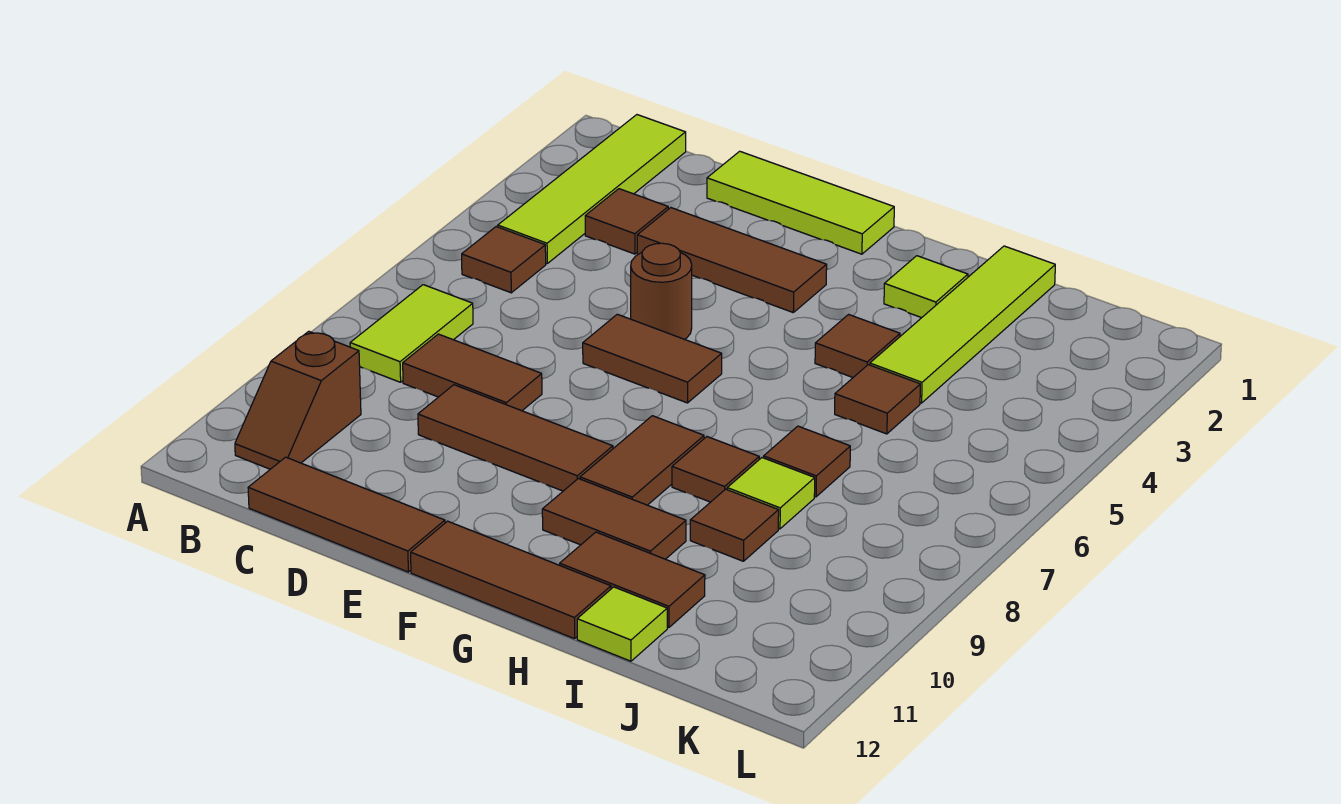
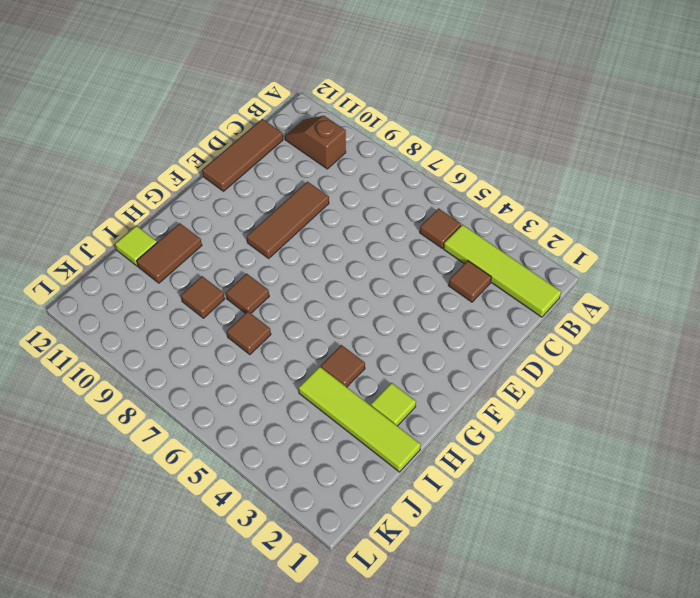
none -> lime tile B7:B8 level 1
none -> brown tile C8:D8 level 1
none -> lime tile D1:F1 level 1

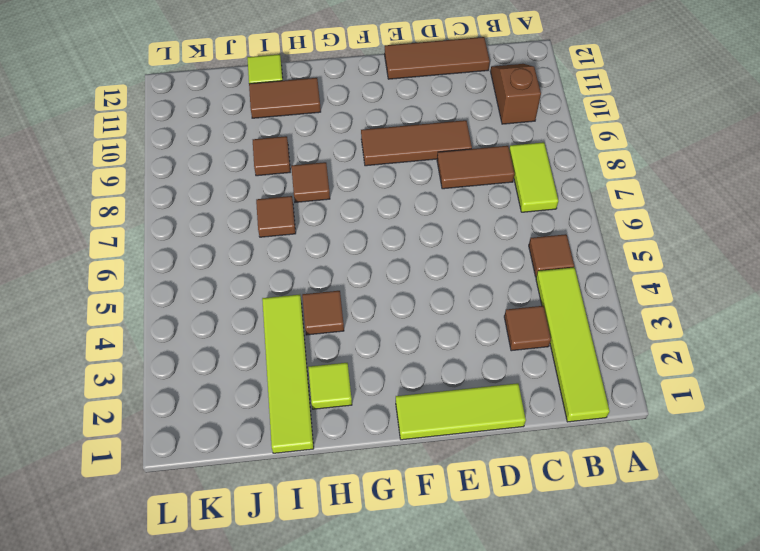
none -> brown tile D3:F3 level 1
none -> brown round brick E5 level 1
none -> brown tile E6:F6 level 1

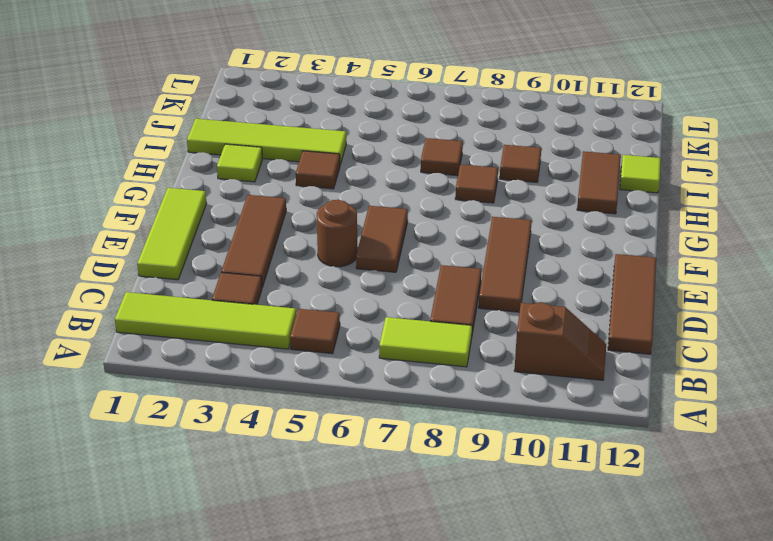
none -> brown tile F12:H12 level 1
none -> brown tile G8:G9 level 1
none -> brown tile G10:H10 level 1

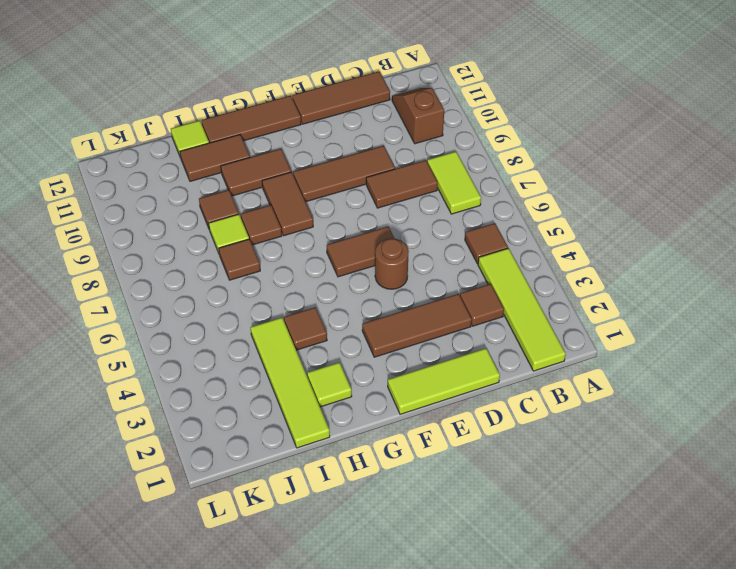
none -> brown tile I5 level 1

